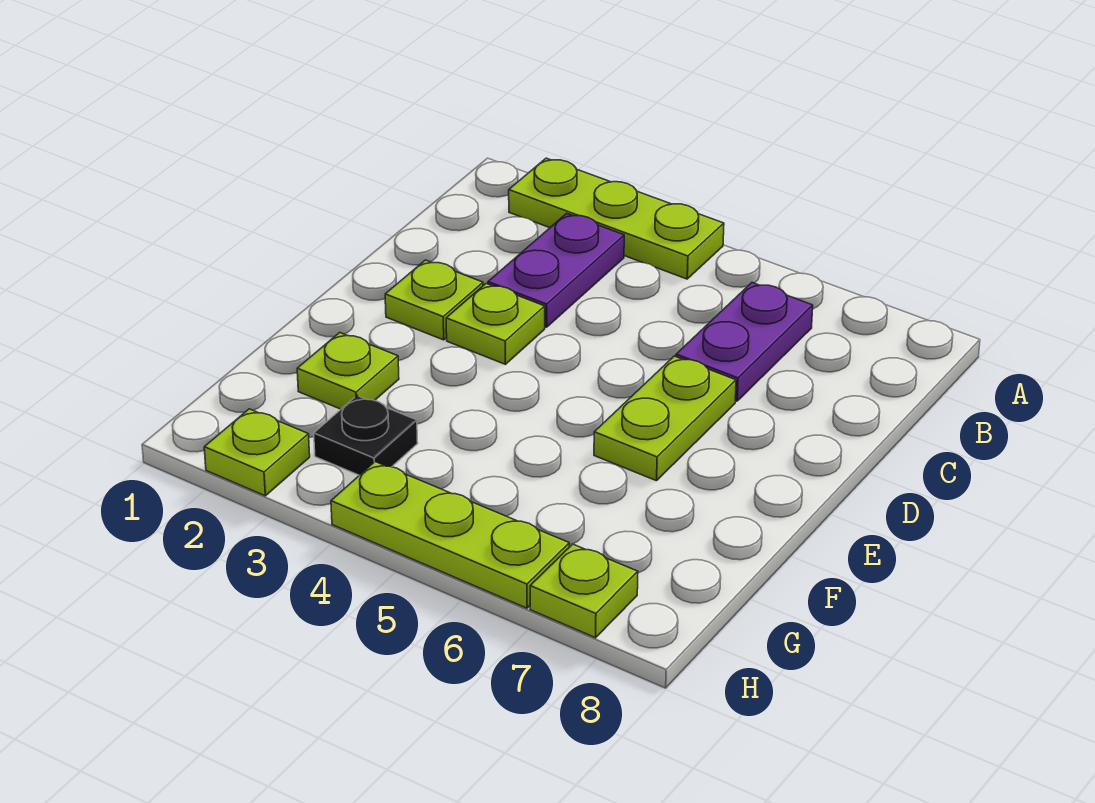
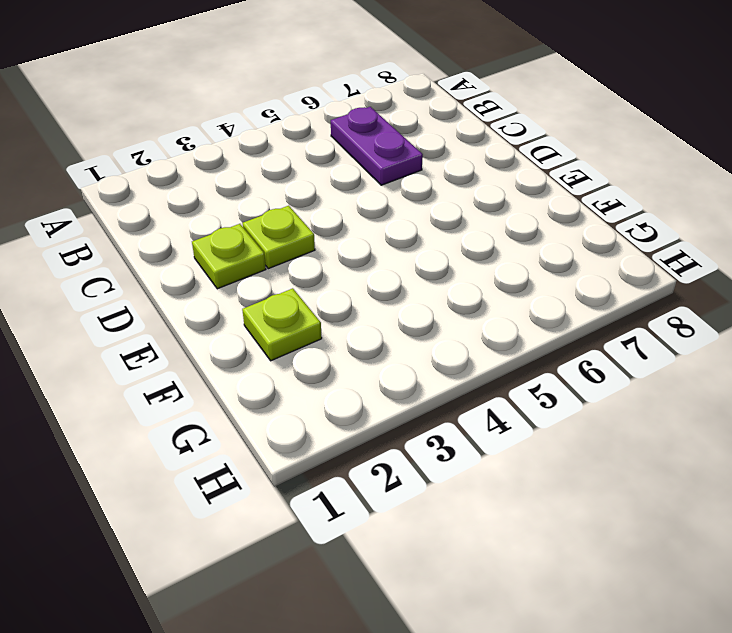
none -> lime plate A2:A4 level 1
none -> purple plate B3:C3 level 1

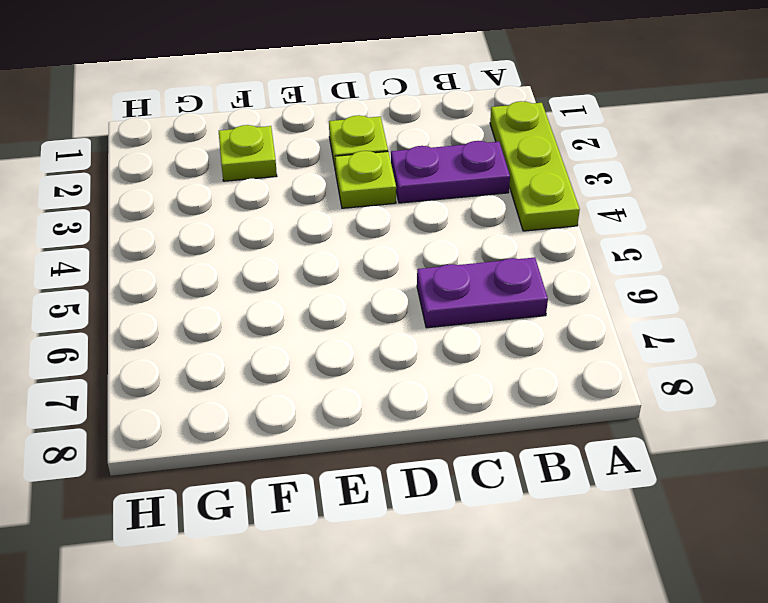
none -> lime plate D6:E6 level 1
none -> black plate G3 level 1

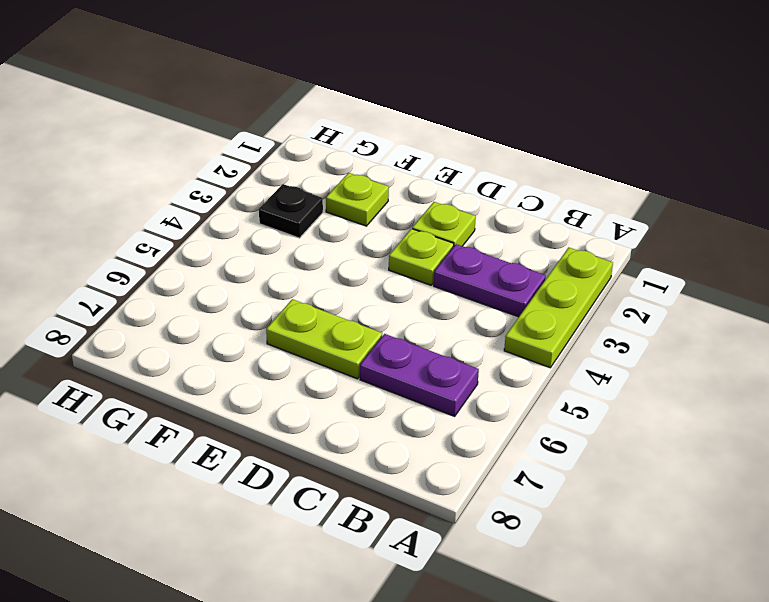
none -> lime plate H2 level 1
none -> lime plate H4:H6 level 1

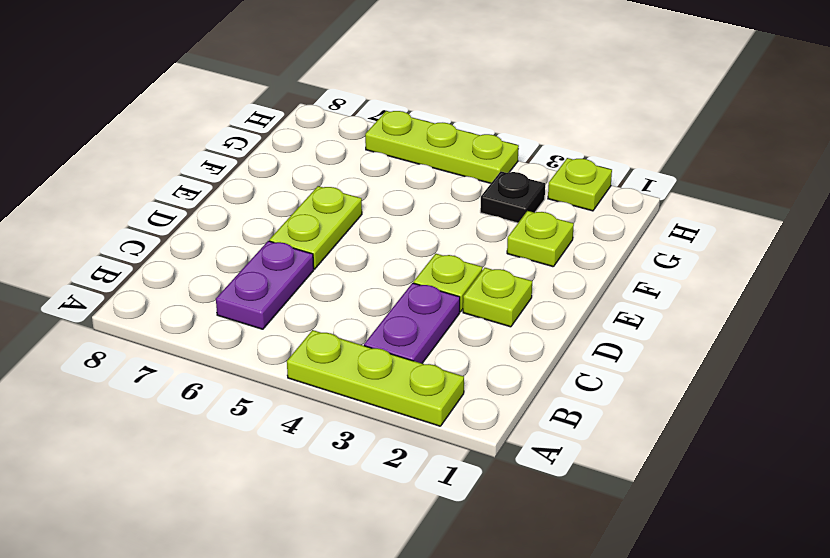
none -> lime plate H7 level 1

